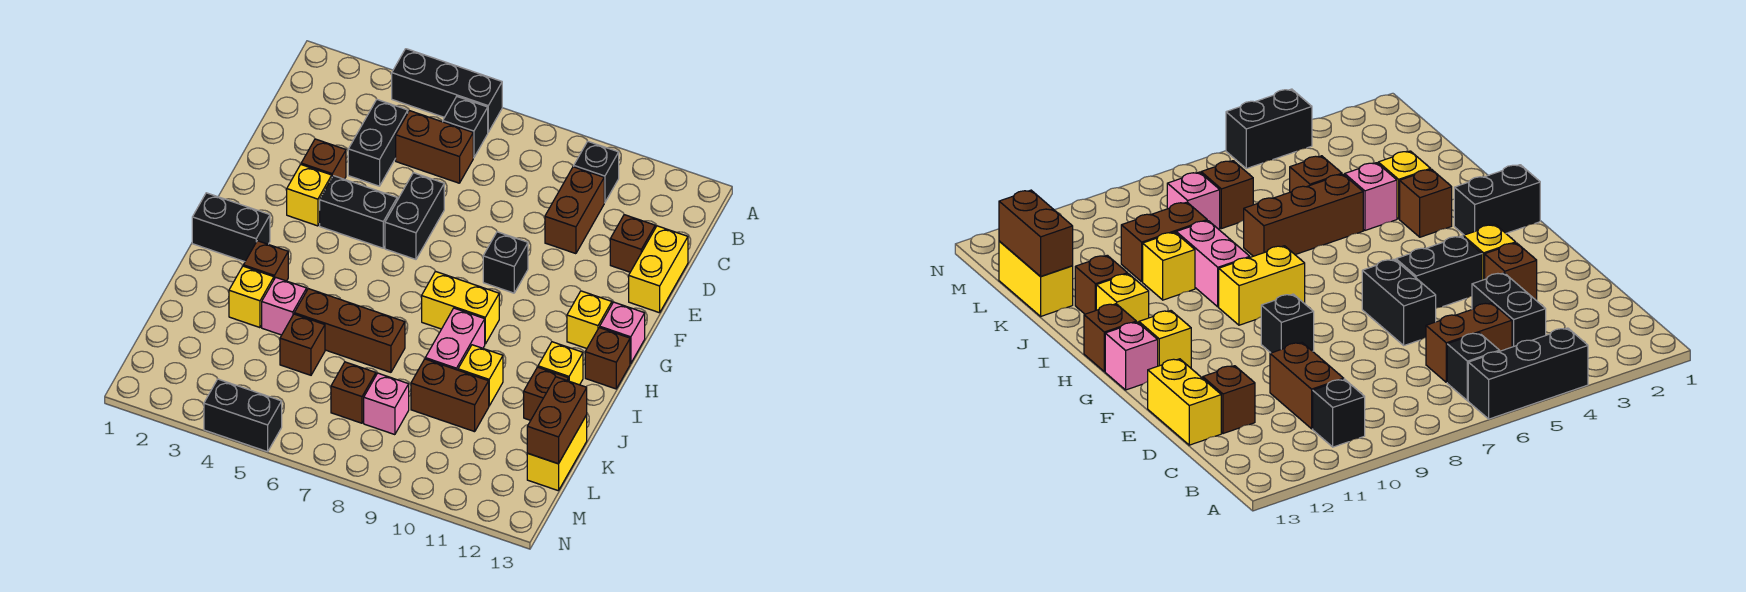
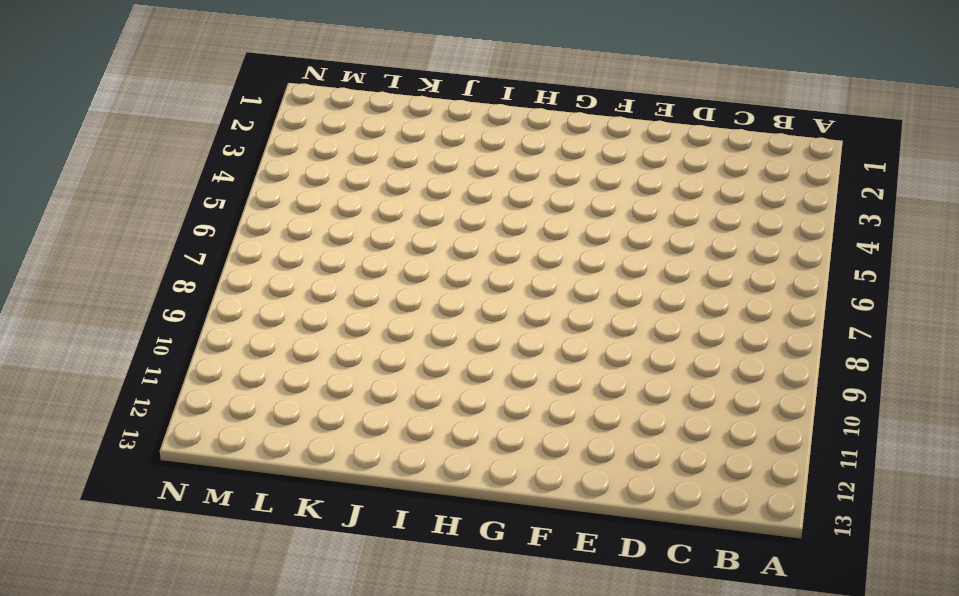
none -> black brick A4:A6 level 1
none -> black brick B6 level 1
none -> black brick B10 level 1
none -> black brick C4:D4 level 1

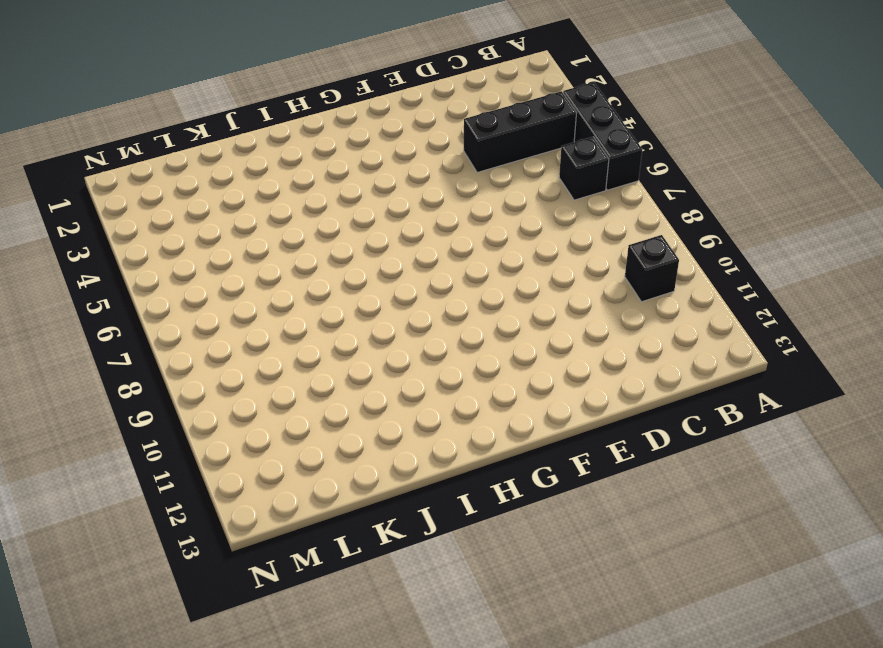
black brick B4:D4 level 1 -> black brick C4:D4 level 1
none -> brown brick C5:C6 level 1
none -> brown brick C10:D10 level 1
none -> brown brick D12 level 1
none -> yellow brick D13:E13 level 1

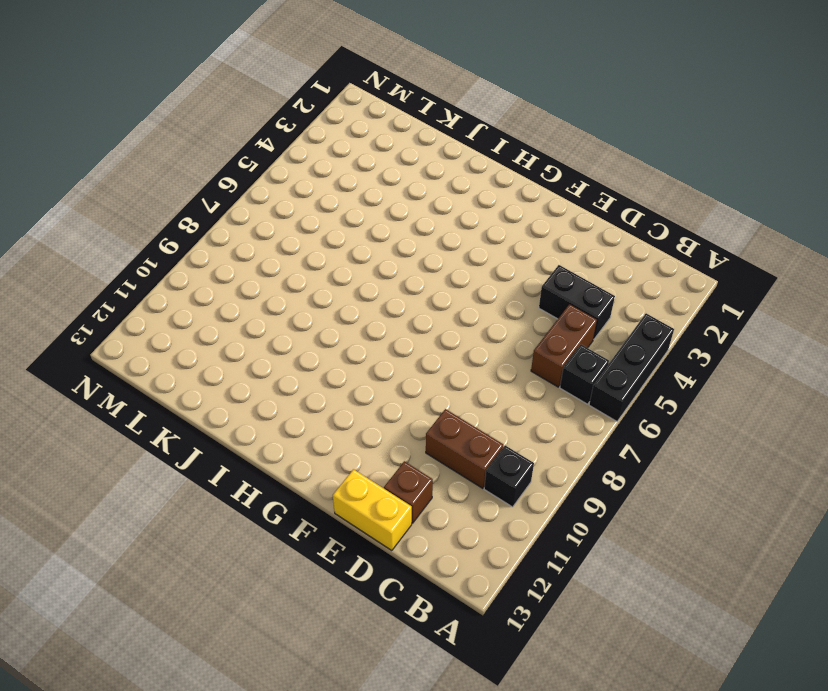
none -> brown brick E3 level 1
none -> black brick E6:F6 level 1
none -> yellow brick F3 level 1
none -> black brick F4:F5 level 1

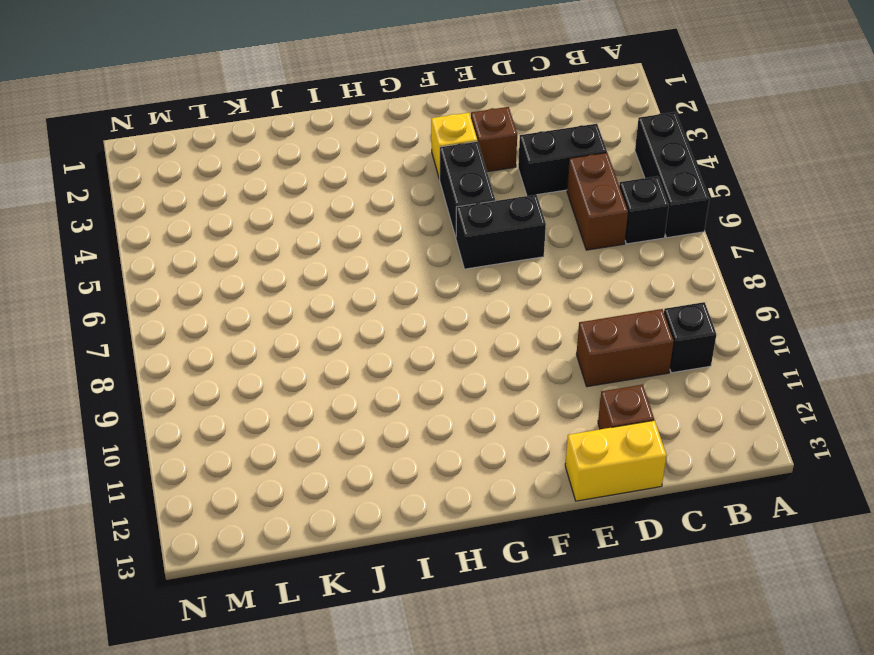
none -> black brick F9 level 1
none -> yellow brick G12 level 1
none -> pink brick G13 level 1
none -> black brick H1:H2 level 1

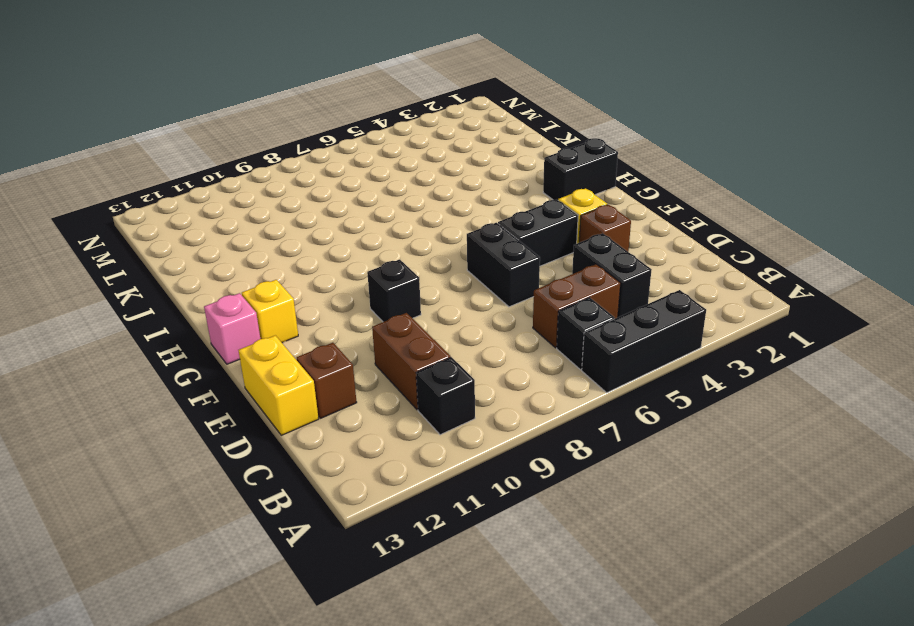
none -> yellow brick H8:H9 level 1
none -> brown brick H13 level 1
none -> brown brick I3 level 1
none -> pink brick I9:J9 level 1

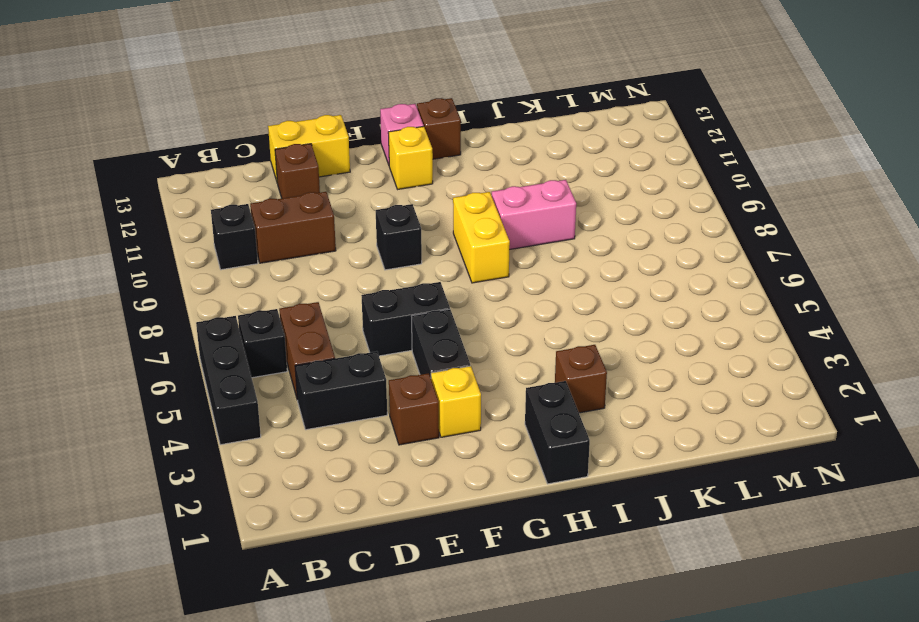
none -> yellow brick I12 level 1
none -> yellow brick J3 level 1
none -> pink brick J4 level 1
none -> brown brick J5:J7 level 1

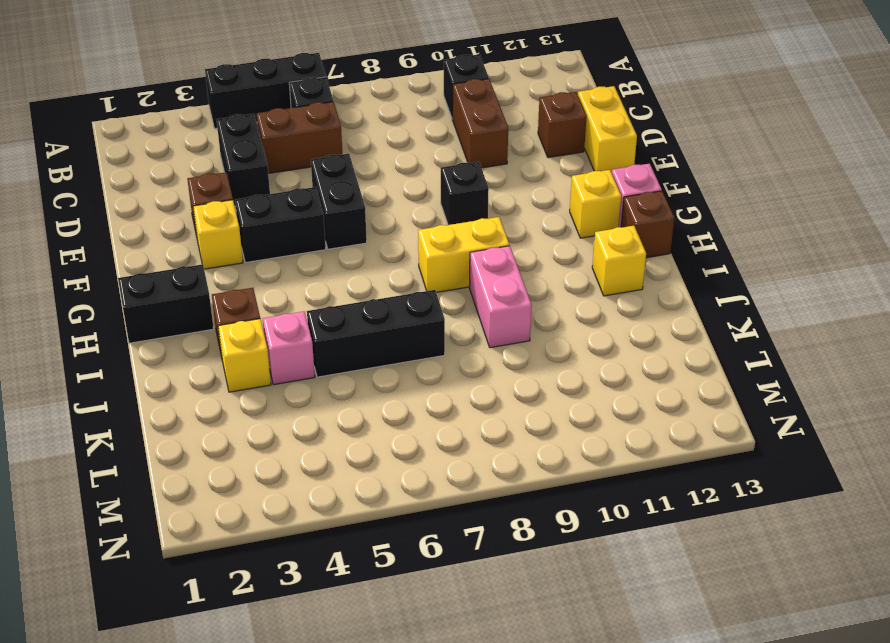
black brick J5:J7 level 1 -> brown brick J5:J7 level 1
none -> yellow brick J10 level 1
none -> brown brick J12 level 1
none -> brown brick K5 level 1
none -> brown brick K9:K10 level 1

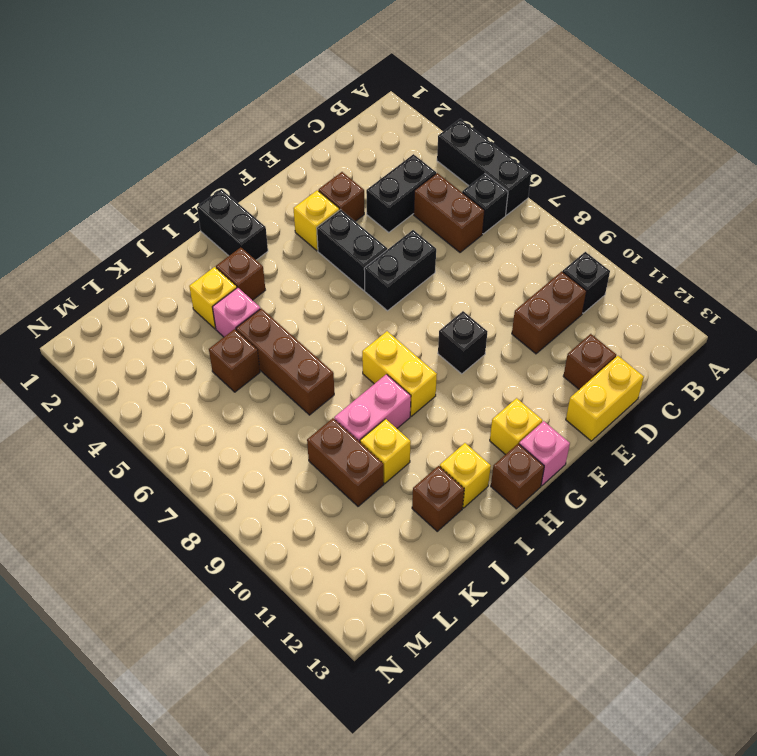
none -> yellow brick K13:L13 level 1
none -> brown brick L7 level 1
none -> pink brick L8 level 1
none -> black brick N4:N5 level 1

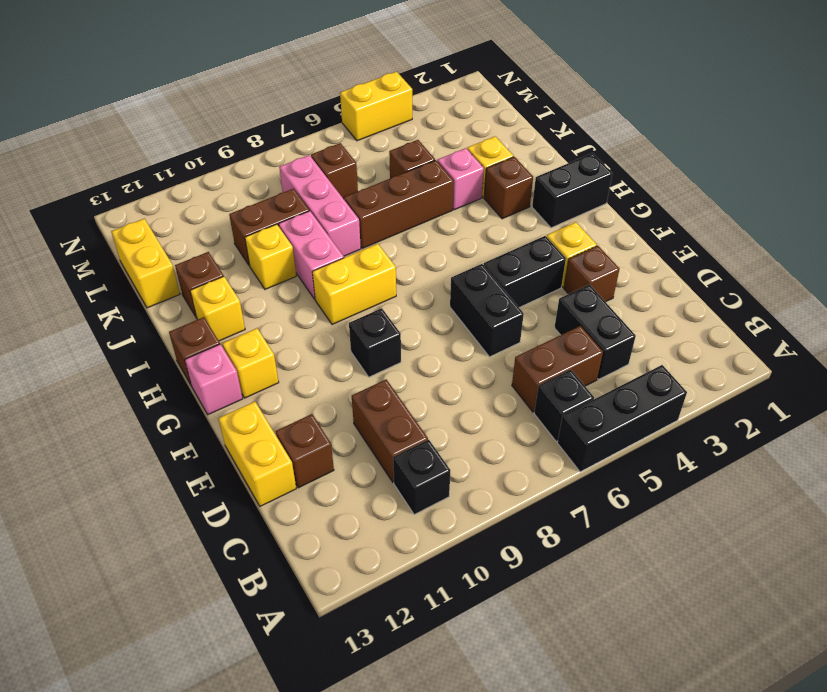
pink brick J8:L8 level 1 -> pink brick L8 level 1
yellow brick N4:N5 level 1 -> black brick N4:N5 level 1
none -> brown brick K13:L13 level 2

